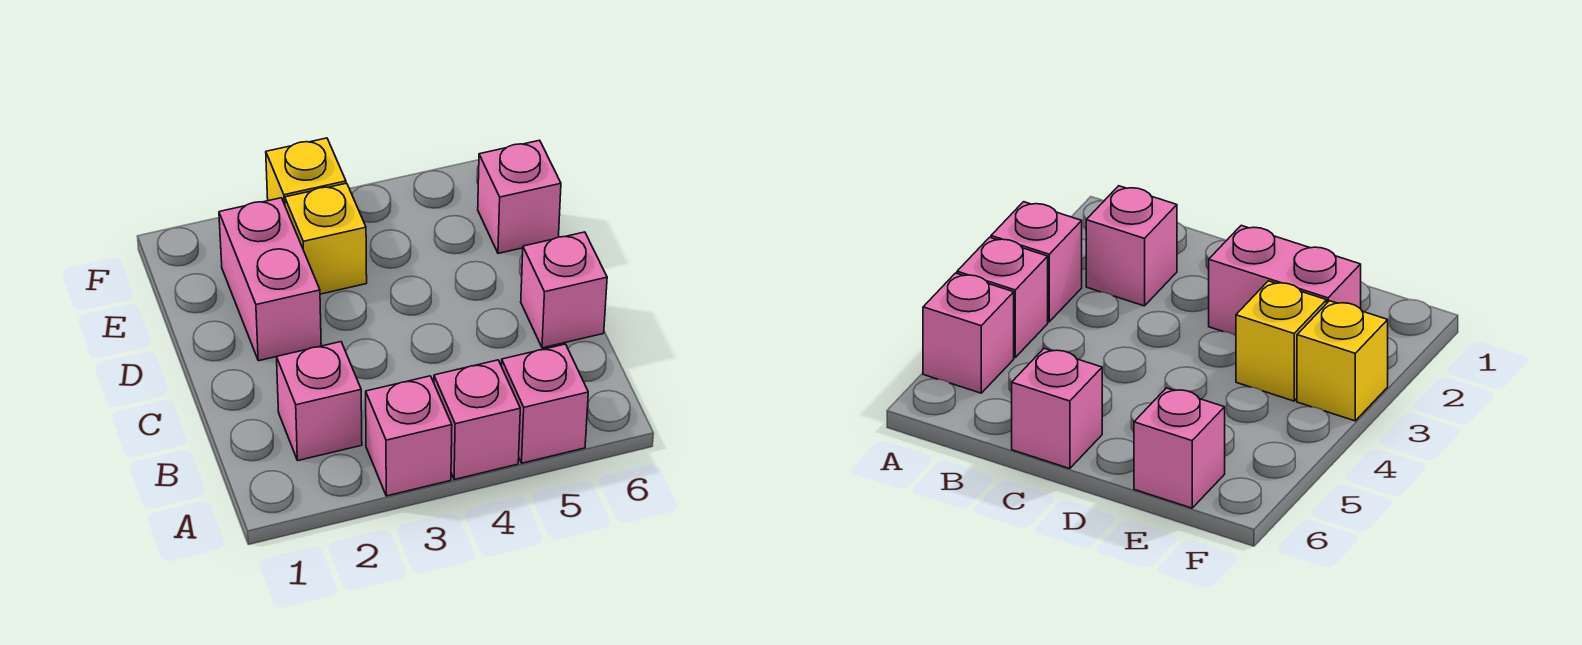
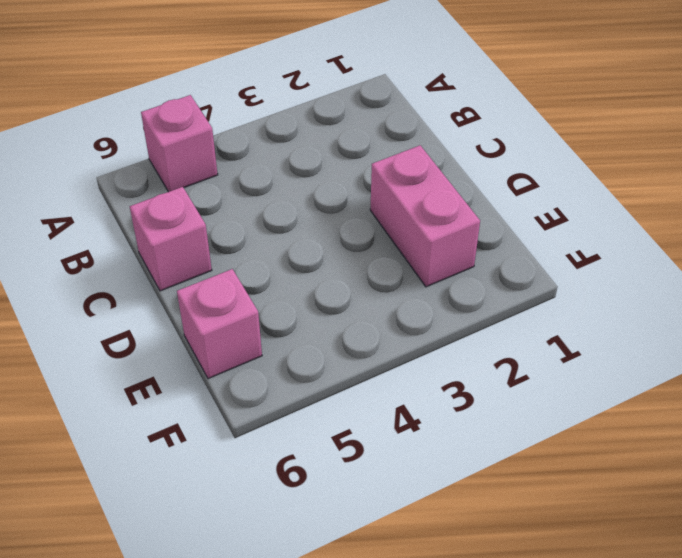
none -> pink brick A3 level 1
none -> pink brick A4 level 1

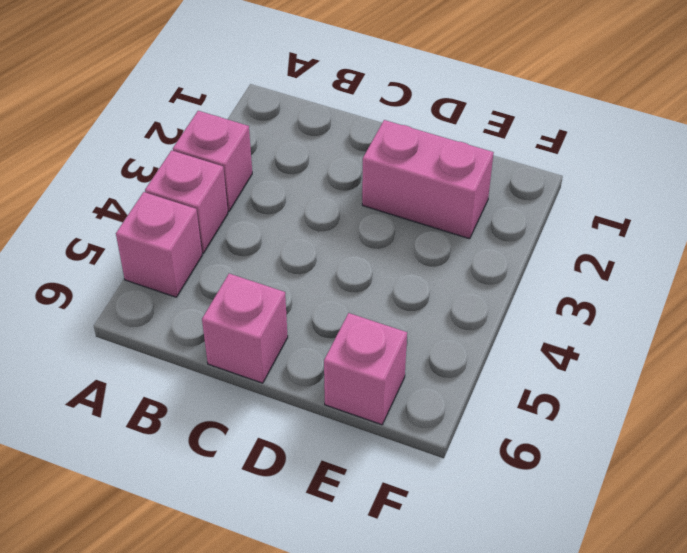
none -> pink brick B2 level 1
none -> yellow brick E3 level 1

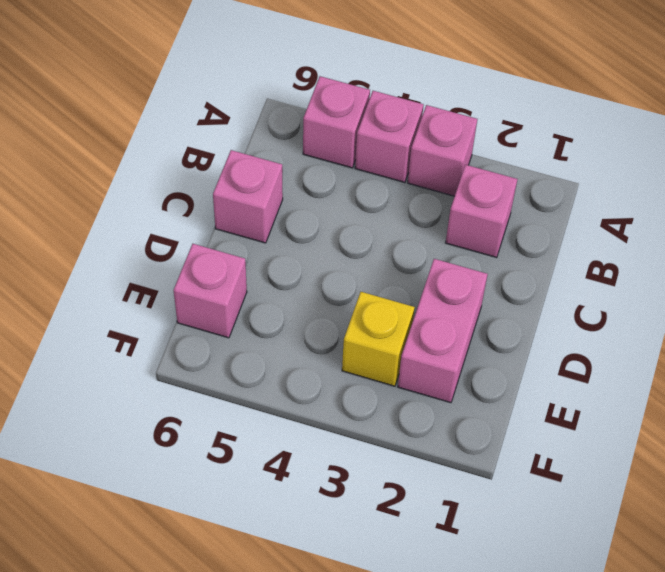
none -> yellow brick F3 level 1

